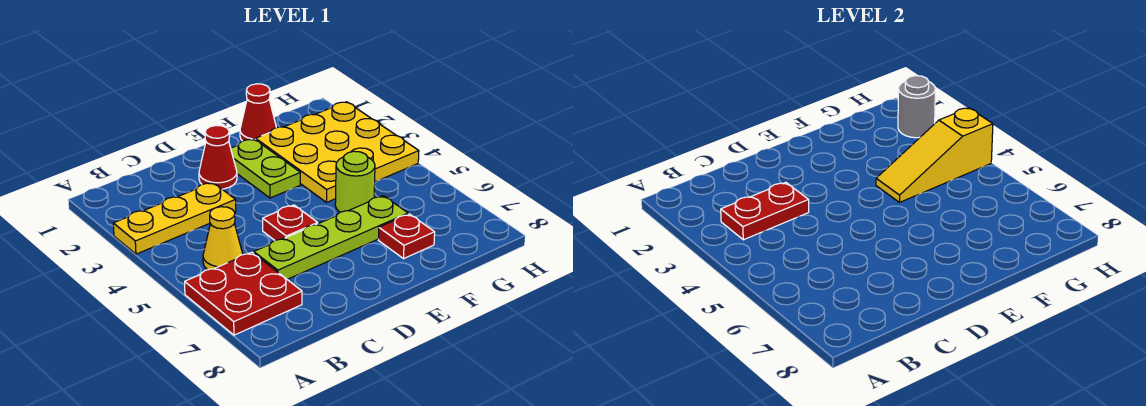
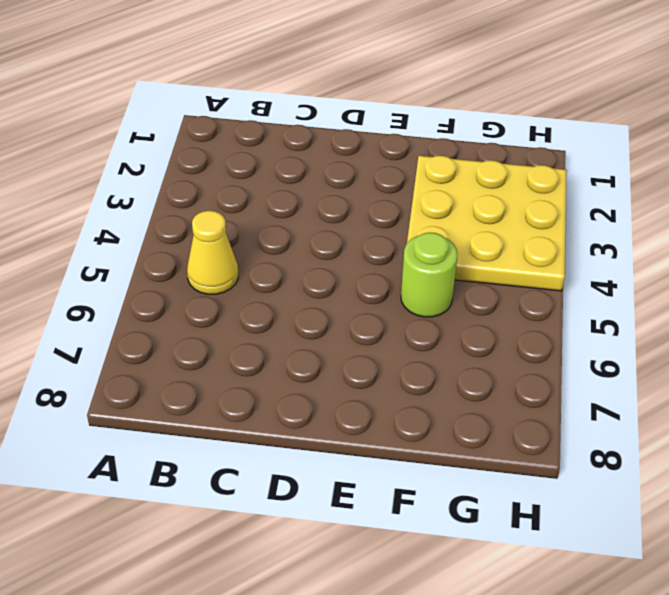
none -> yellow plate A3:C3 level 1
none -> red plate A6:B7 level 1
none -> lime plate C6:F6 level 1

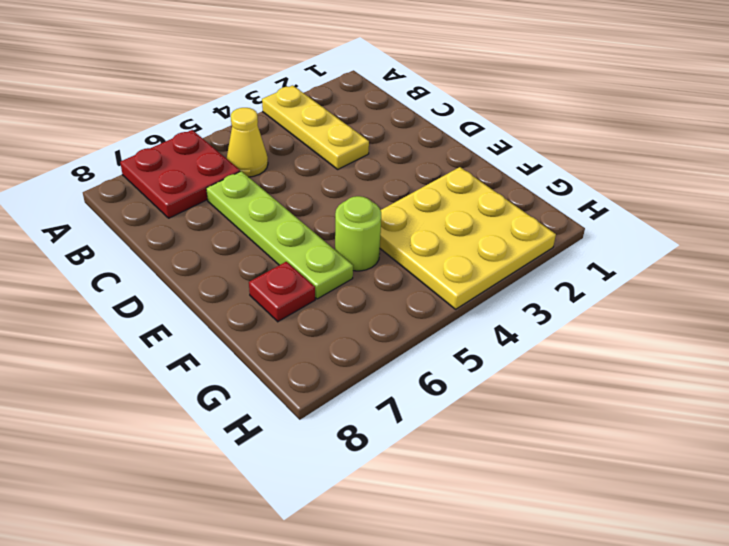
none -> red cone D2 level 1
none -> red plate D5 level 1
none -> lime plate E2:E3 level 1

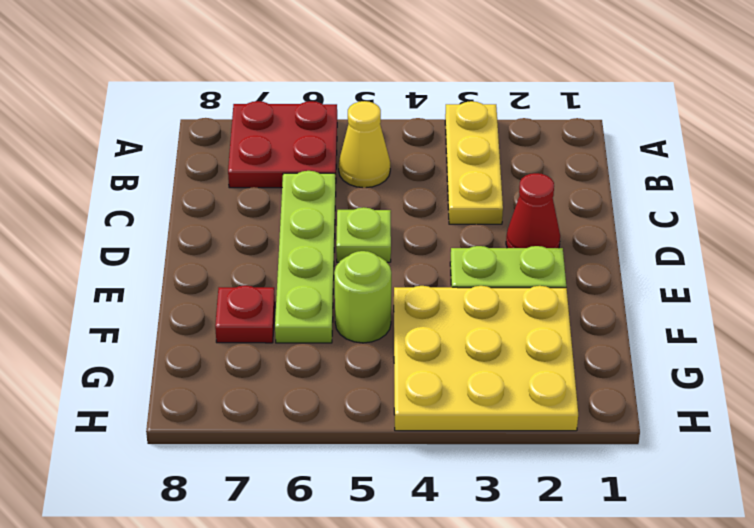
lime plate D5 level 1 -> red plate D5 level 1
none -> red cone F1 level 1
none -> red plate B3:C3 level 2
none -> yellow slope F4:H4 level 2 top H

